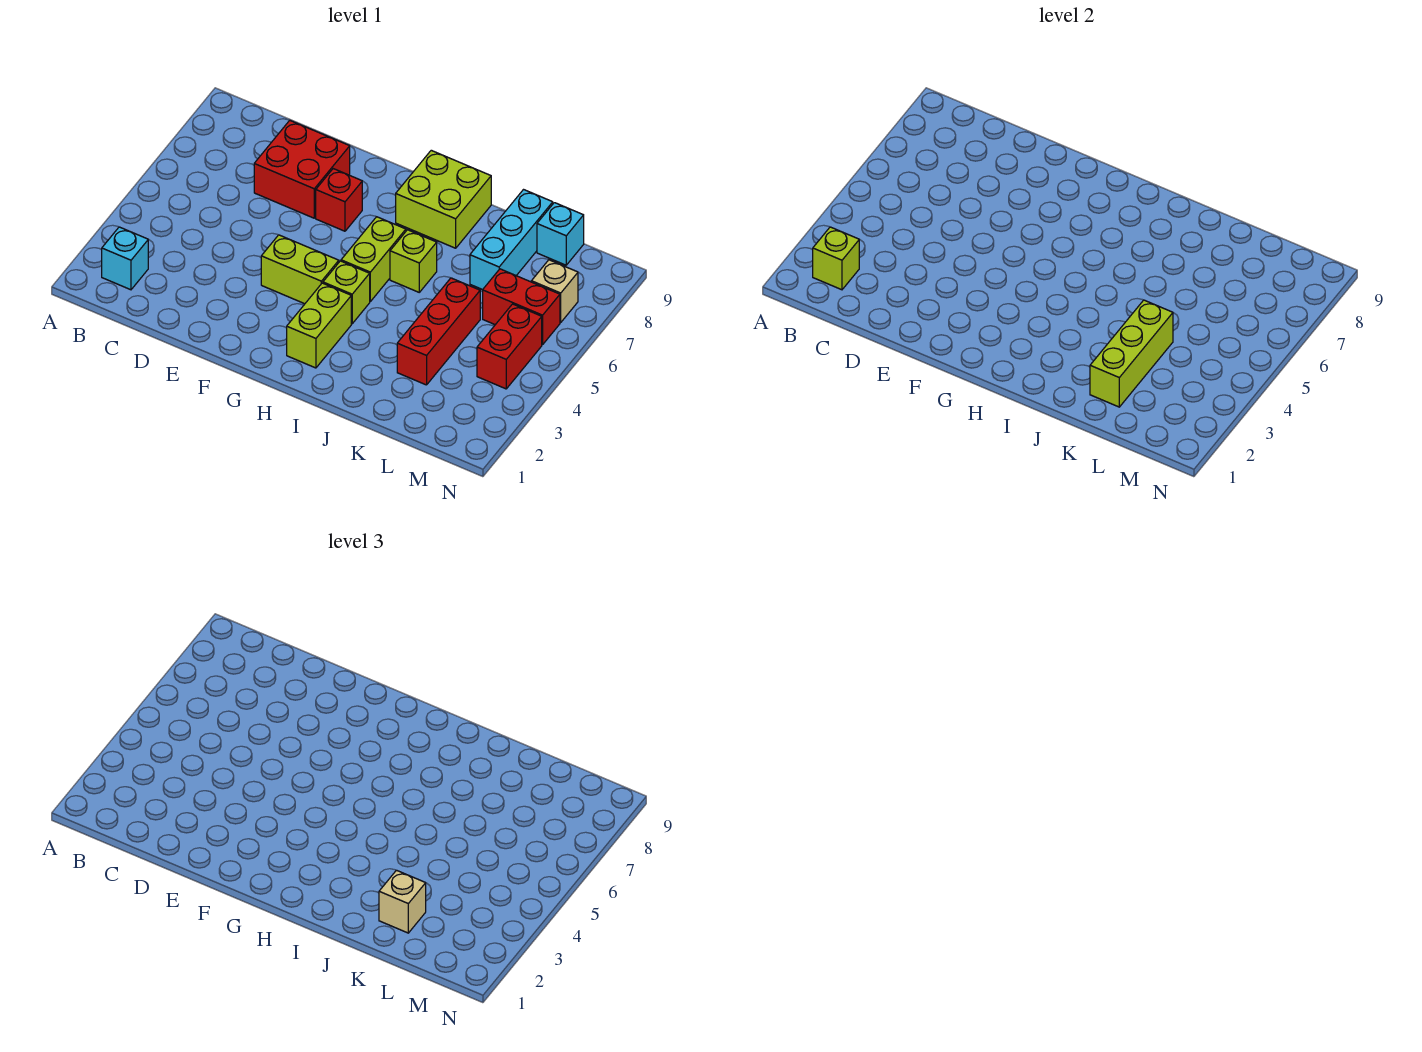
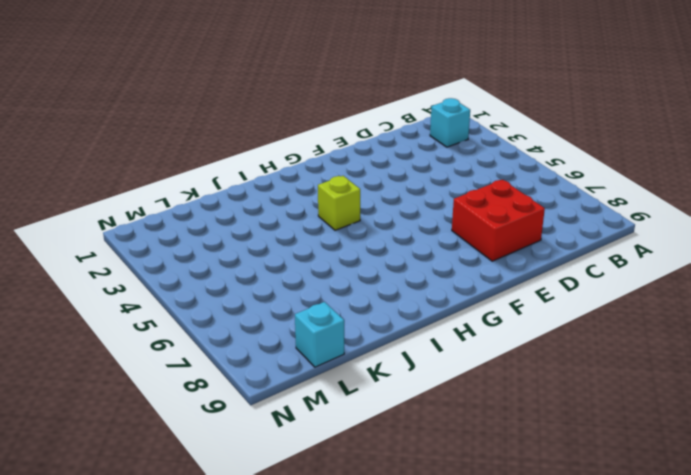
none -> lime brick F4:G4 level 1
none -> red brick F7 level 1
none -> lime brick H2:H3 level 1

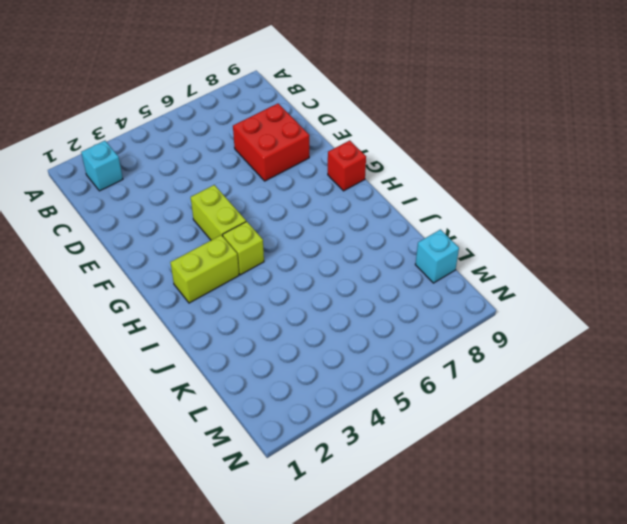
red brick G9 level 1 -> red brick F7 level 1
none -> lime brick H5:H6 level 1
none -> lime brick H8:I9 level 1
none -> lime brick I6 level 1

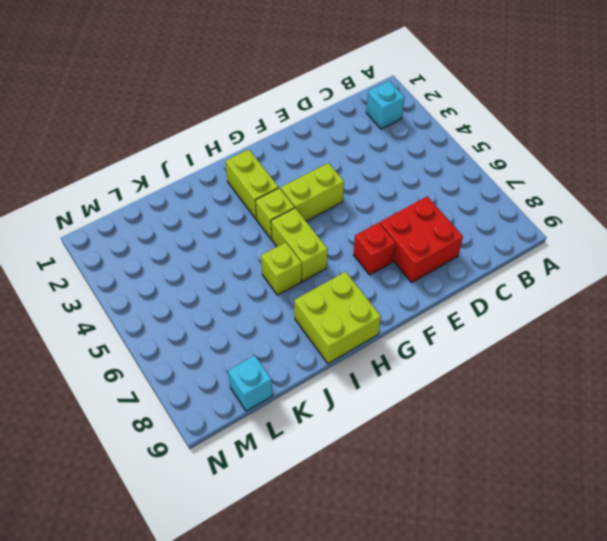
none -> red brick K3:K5 level 1
none -> cyan brick K7:K9 level 1
none -> red brick L6:M6 level 1

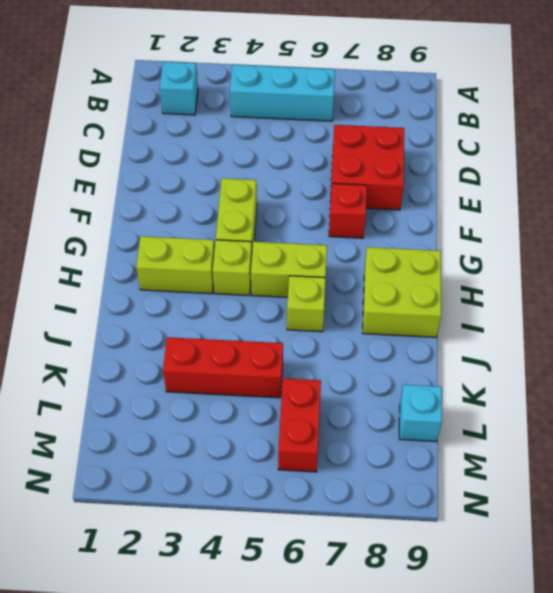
cyan brick B4:B6 level 1 -> cyan brick K7:K9 level 1
none -> red brick M4:M5 level 1
none -> tan brick M7 level 1
none -> lime brick B2 level 2

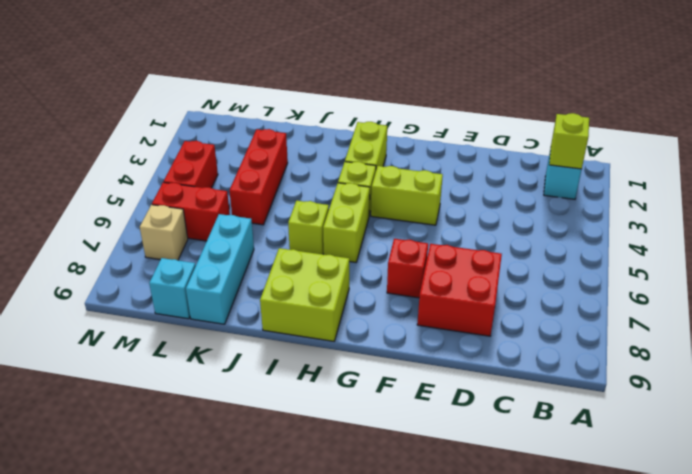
none -> lime brick K2:K4 level 2
none -> tan brick K2 level 3

